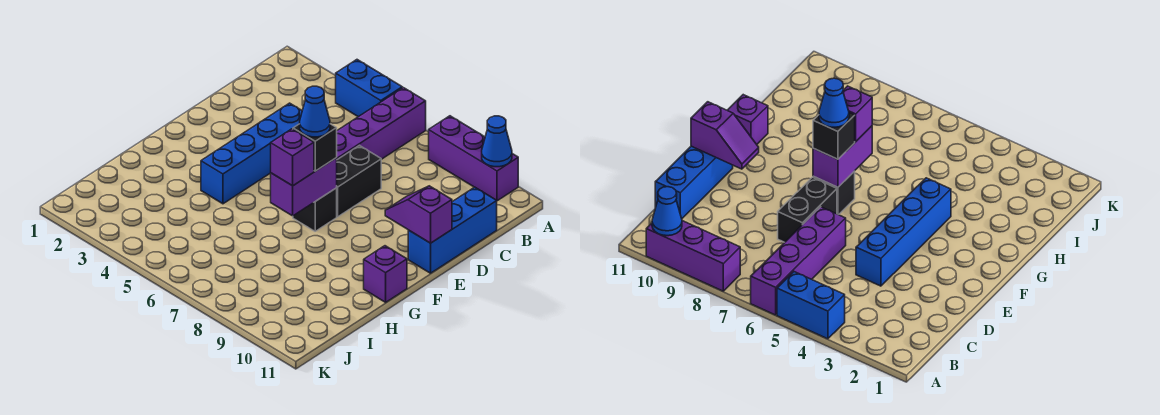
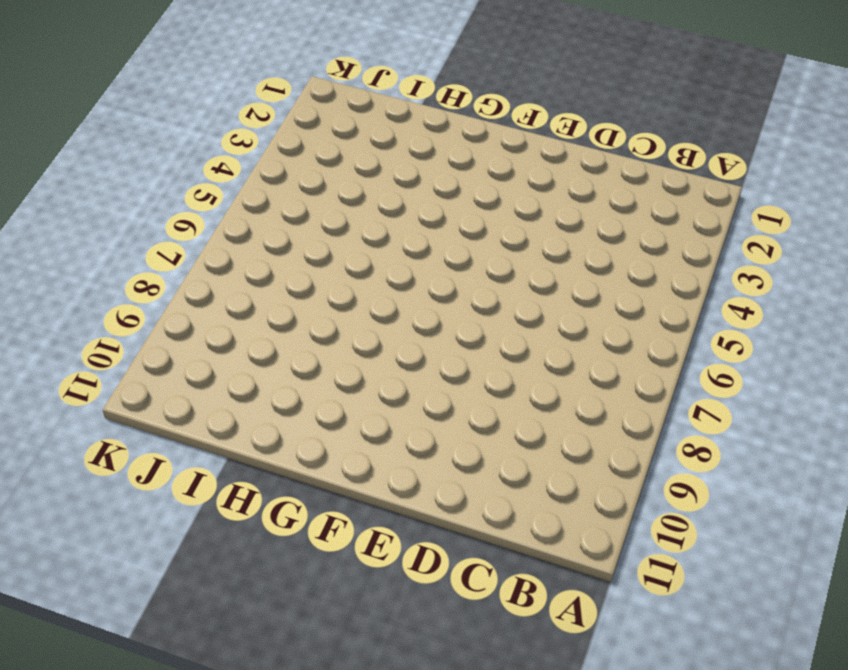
none -> blue brick A4:A5 level 1
none -> purple brick A6:D6 level 1
none -> purple brick A8:A10 level 1

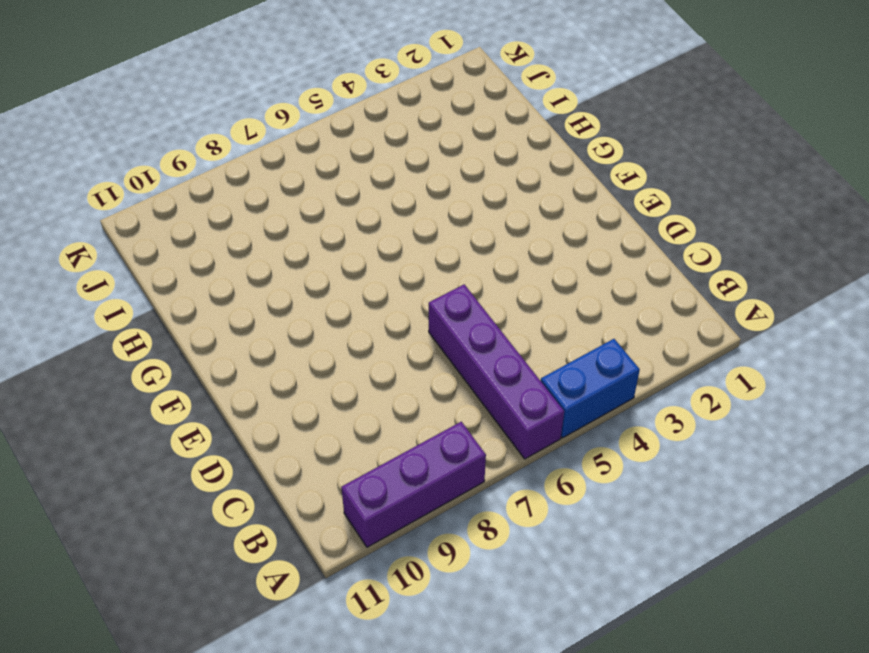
none -> blue brick C11:E11 level 1
none -> blue brick D4:G4 level 1
none -> black brick D7:E7 level 1

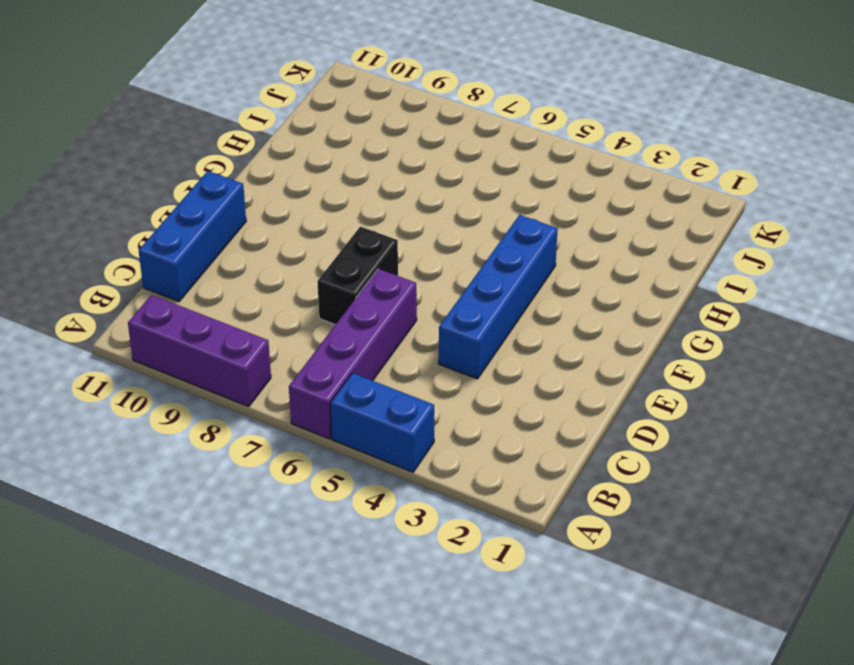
none -> black brick F7 level 1
none -> purple brick G11 level 1
none -> blue cone A10 level 2

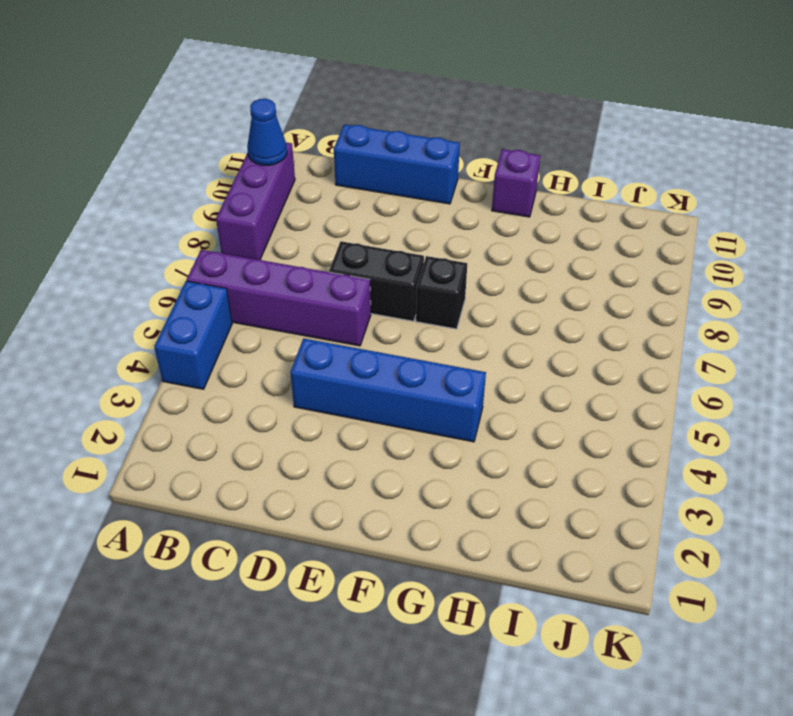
none -> purple slope E10:E11 level 2 top 11
none -> purple brick F7:G7 level 2
none -> black brick F7 level 3

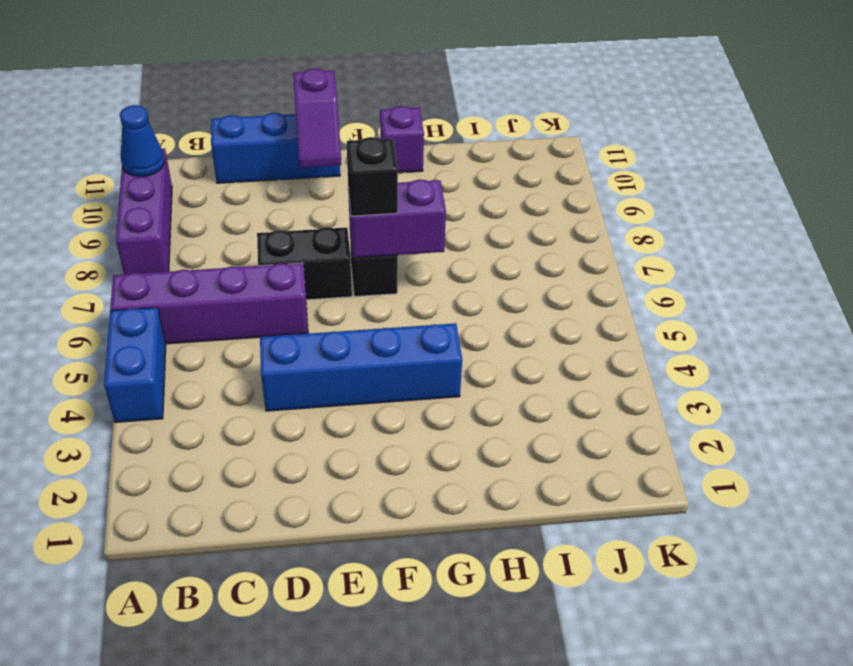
none -> purple brick G7 level 3
none -> blue cone F7 level 4

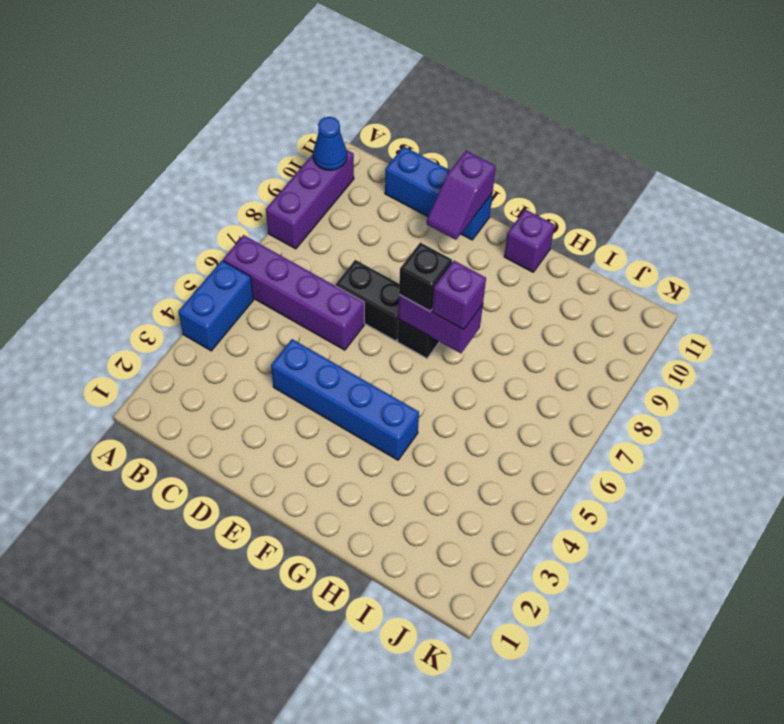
none -> blue cone F7 level 4

